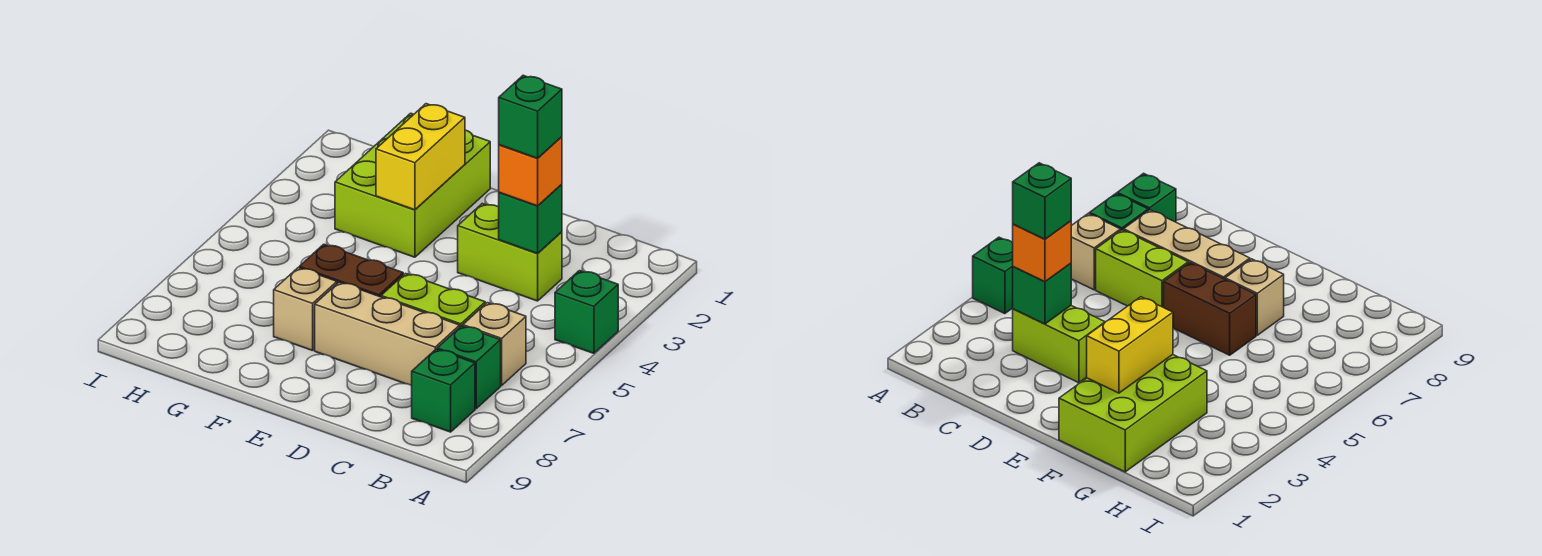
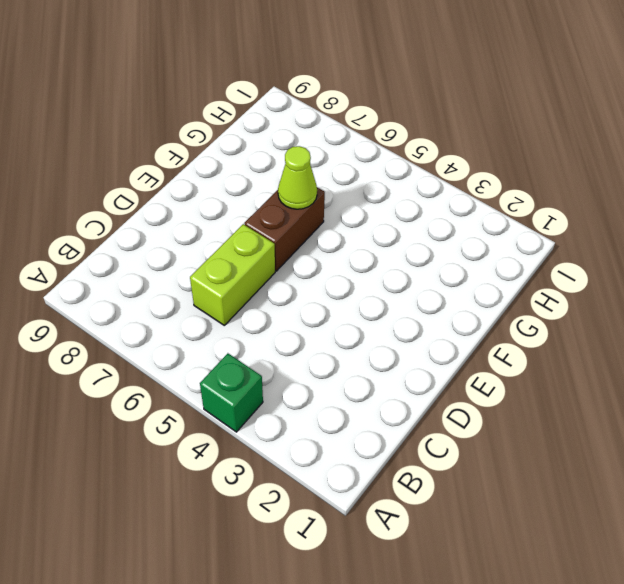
lime cone F6 level 2 -> none
none -> tan brick B6 level 1
none -> green brick B7 level 1
none -> green brick B8 level 1

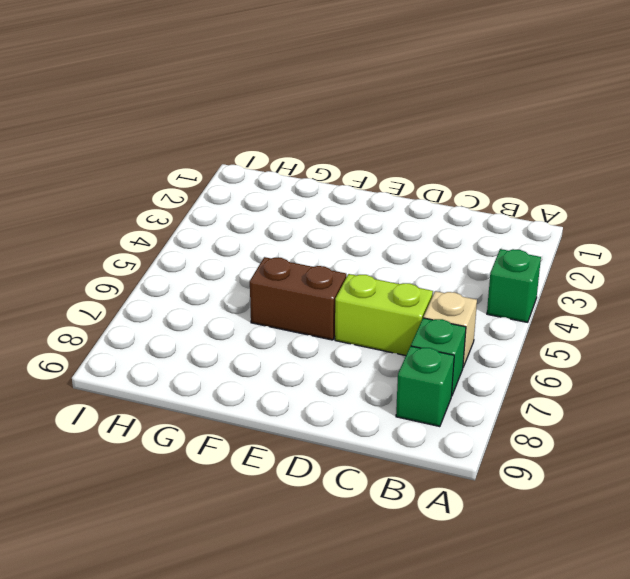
none -> lime brick C3:D3 level 1
none -> tan brick C7:E7 level 1
none -> lime brick F1:G3 level 1

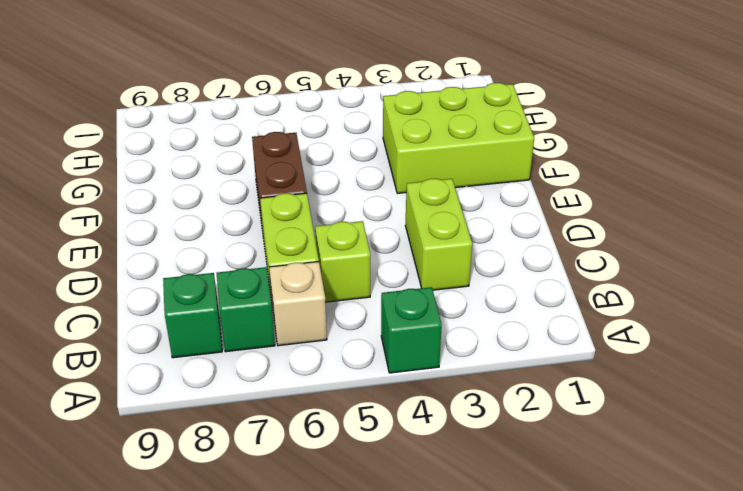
lime brick C5 level 1 -> none
none -> tan brick C7:E7 level 1
none -> tan brick F7 level 1
none -> green brick C3 level 2

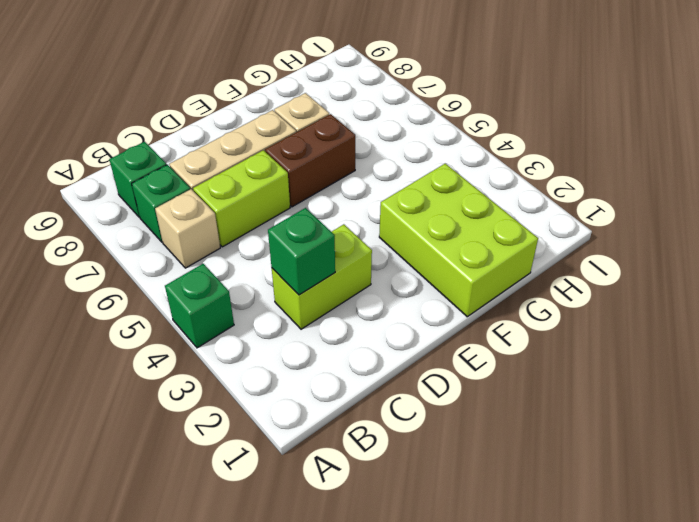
none -> yellow brick F2:F3 level 2
none -> orange brick C3 level 3
none -> green brick C3 level 4

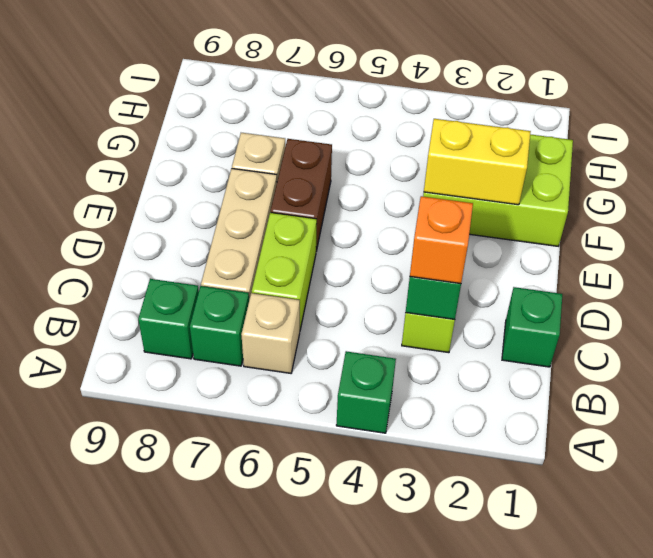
green brick C1 level 1 -> green brick C3 level 4

